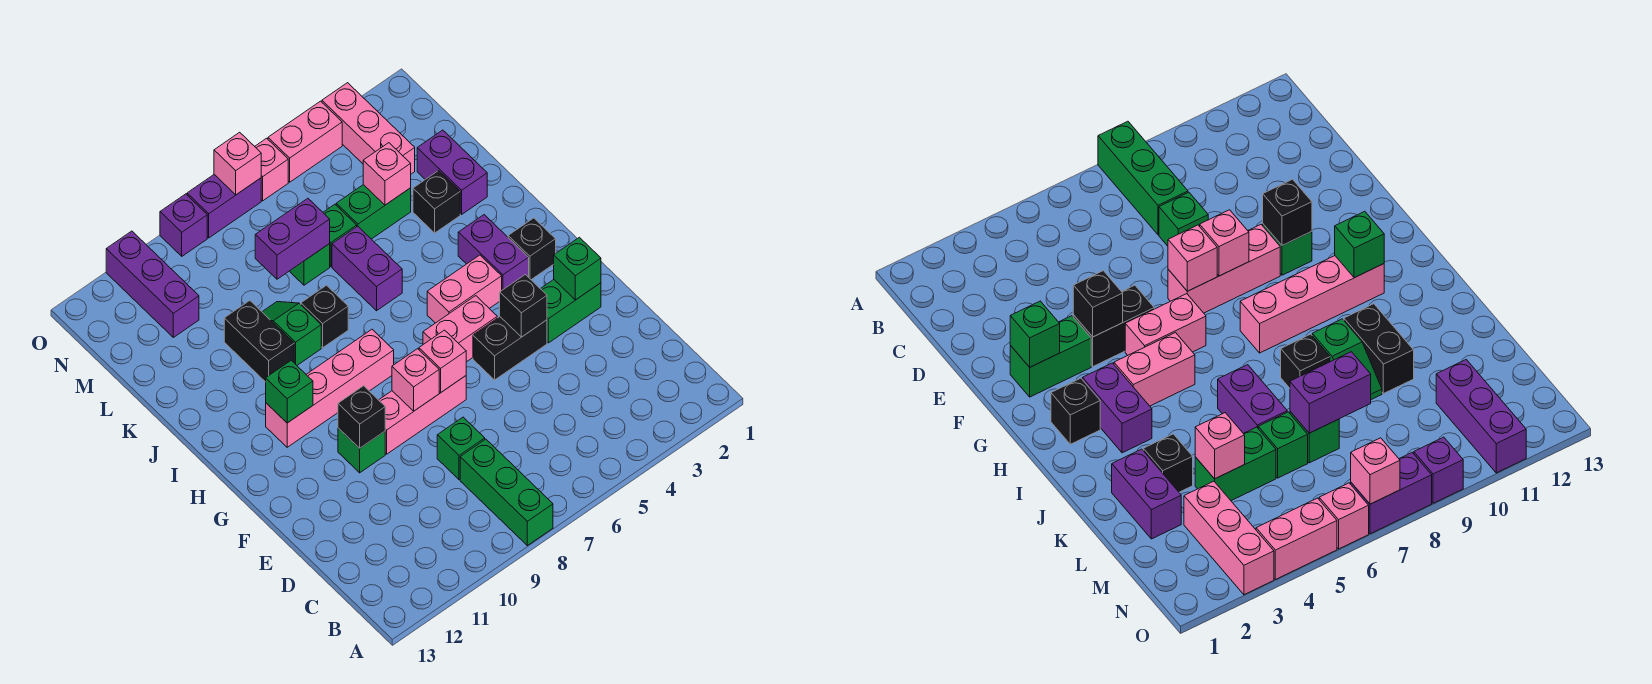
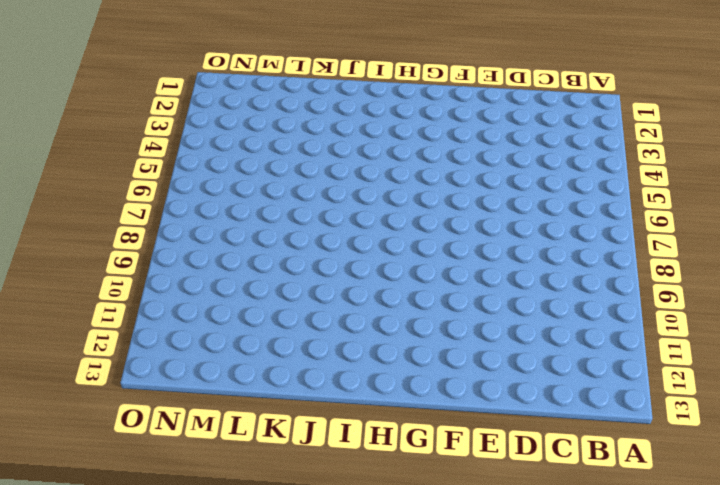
none -> green brick A8:C8 level 1
none -> green brick D8 level 1
none -> green brick F2:F3 level 1
none -> black brick F4:F5 level 1

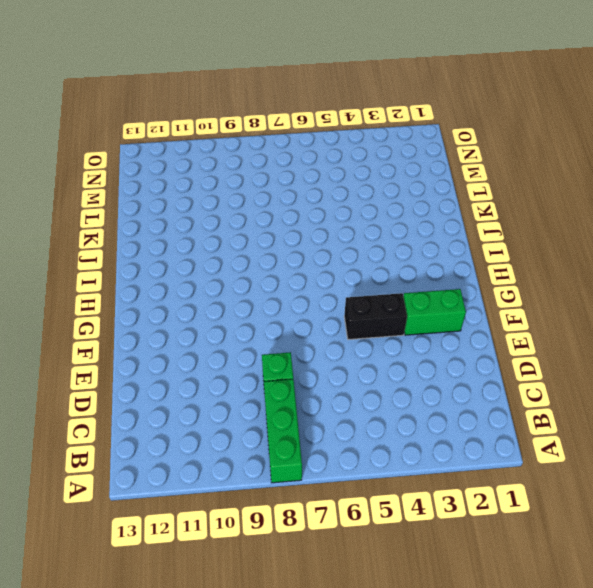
none -> pink brick F7:F9 level 1
none -> green brick F10 level 1
none -> pink brick G5:G6 level 1
none -> black brick H2 level 1

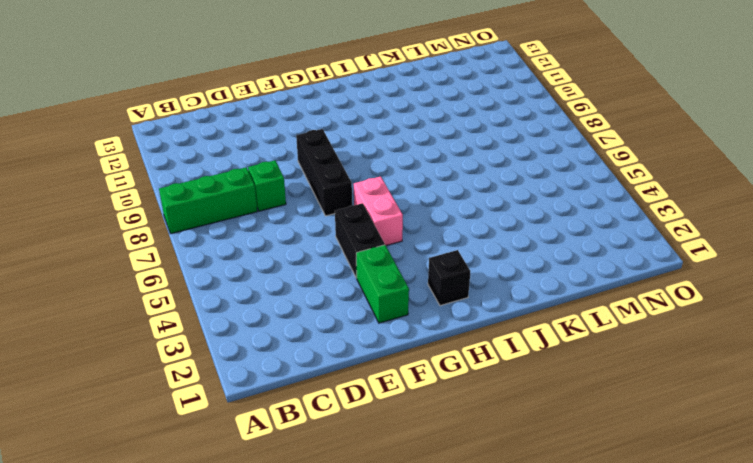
black brick F7:F9 level 1 -> pink brick F7:F9 level 1
none -> green brick F10 level 1
none -> purple brick H3:I3 level 1
none -> pink brick H4:H5 level 1
none -> pink brick H8:H11 level 1

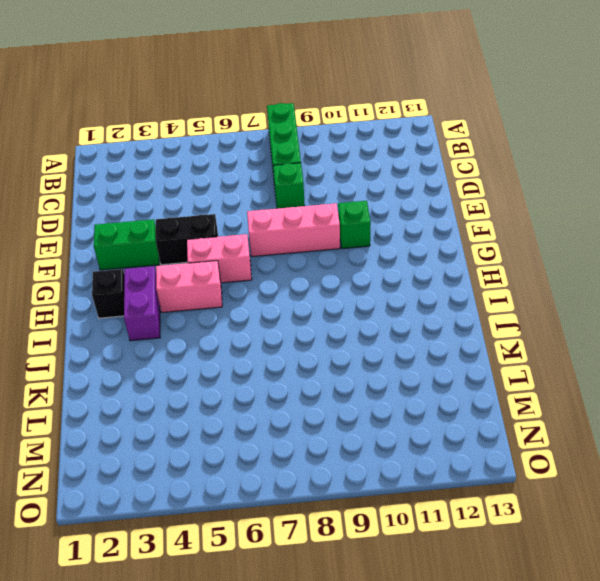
none -> pink brick H8:H11 level 1
none -> purple brick J6:K6 level 1
none -> black brick J8 level 1
none -> green slope J9:K9 level 1 top J

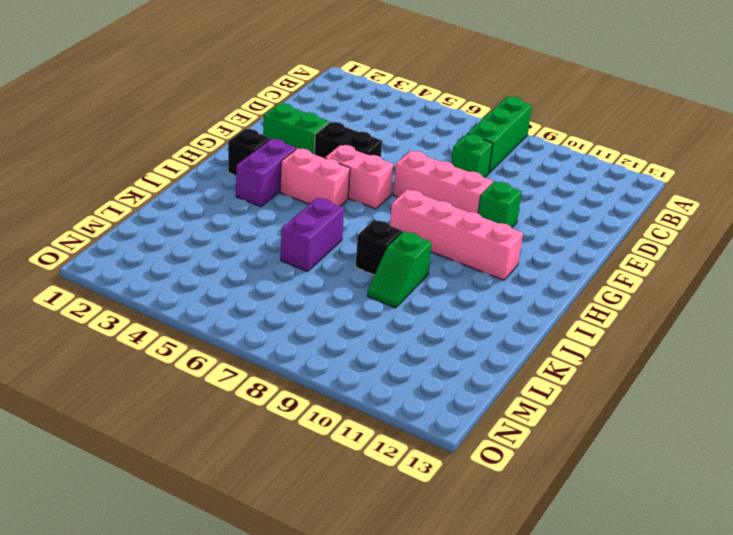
none -> black brick J10:K10 level 1
none -> purple brick K2:L2 level 1
none -> black brick K3 level 1
none -> green brick L4:L5 level 1

